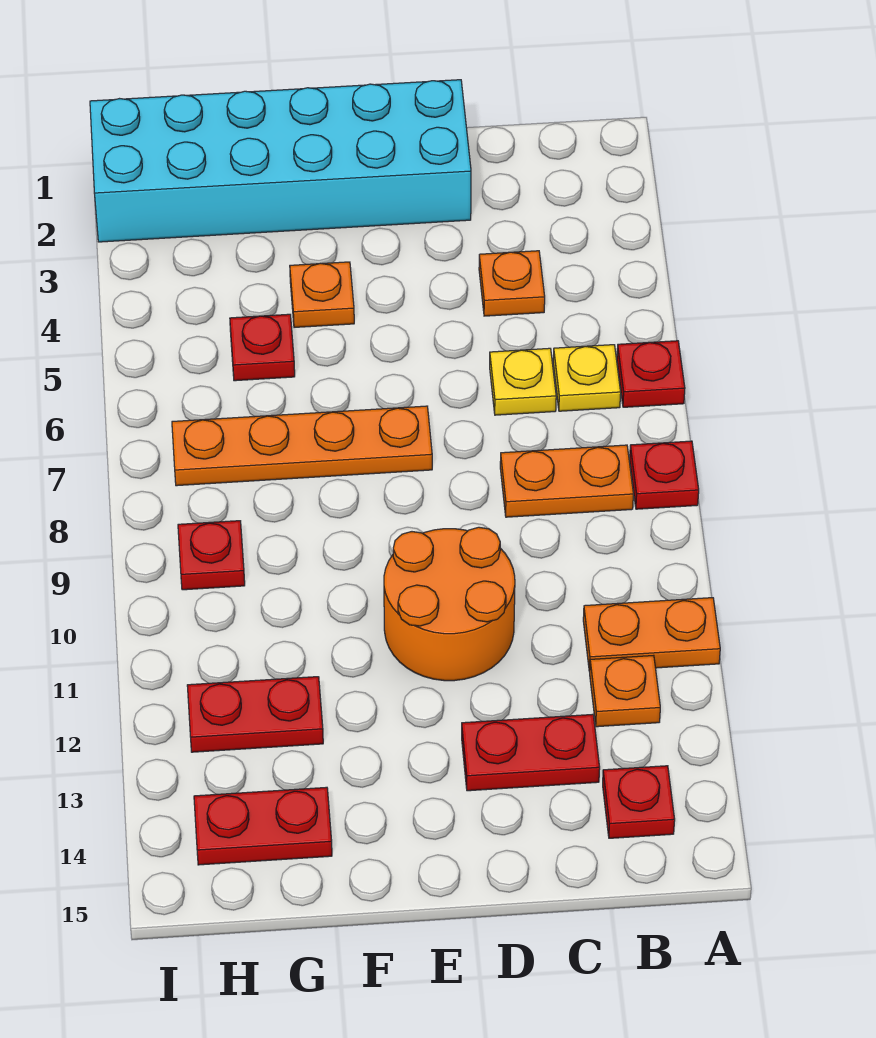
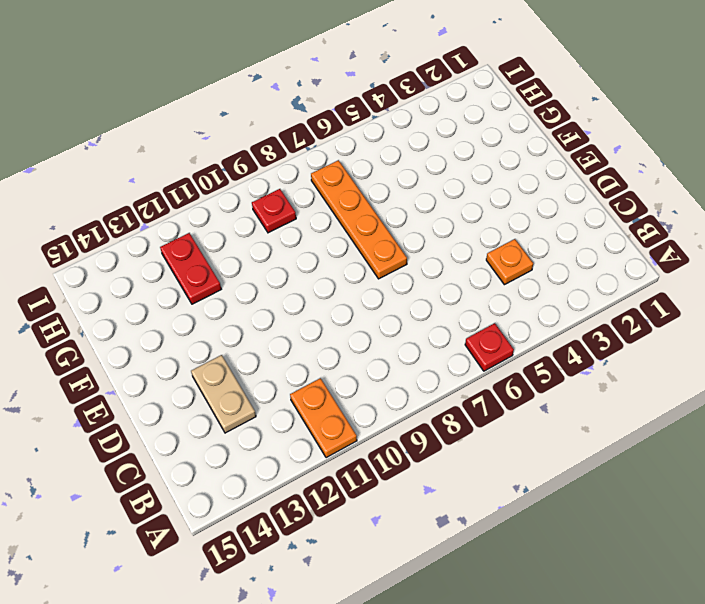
tan plate C13:D13 level 1 -> red plate C13:D13 level 1
none -> red plate A8 level 1
none -> yellow plate B6 level 1
none -> orange plate B8:C8 level 1

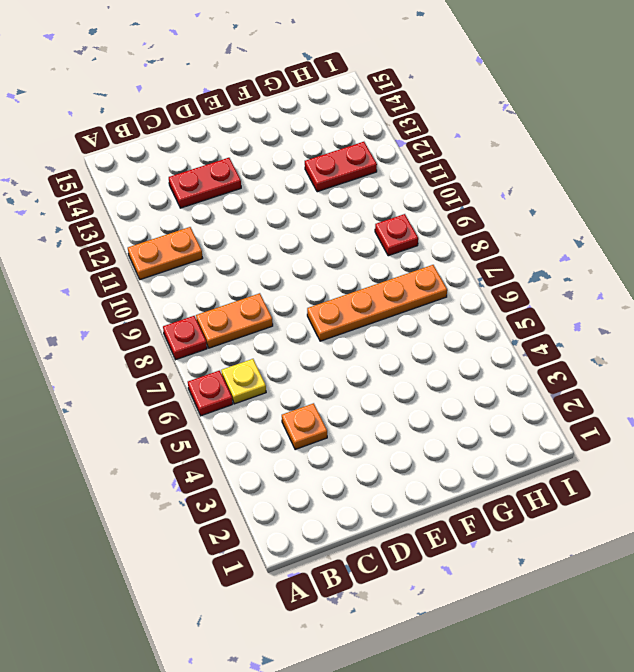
none -> orange plate B12 level 1
none -> red plate B14 level 1
none -> yellow plate C6 level 1

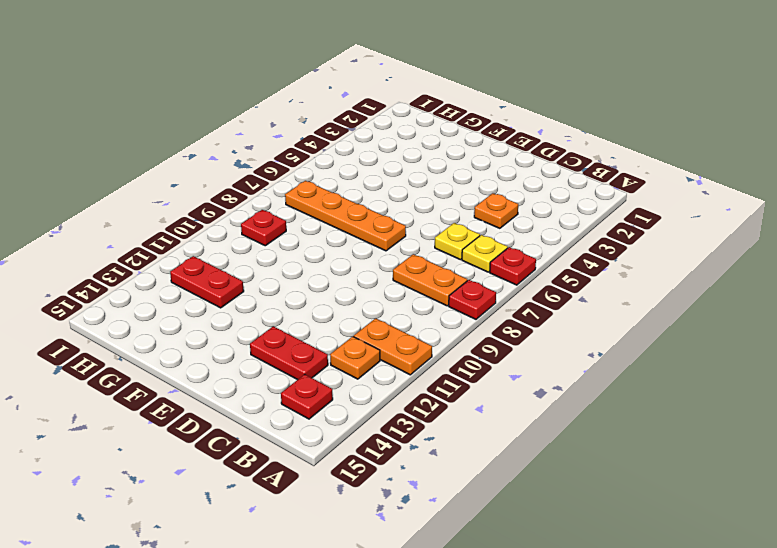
none -> cyan brick D1:I2 level 1
none -> orange round brick D10:E11 level 1
none -> orange plate F4 level 1

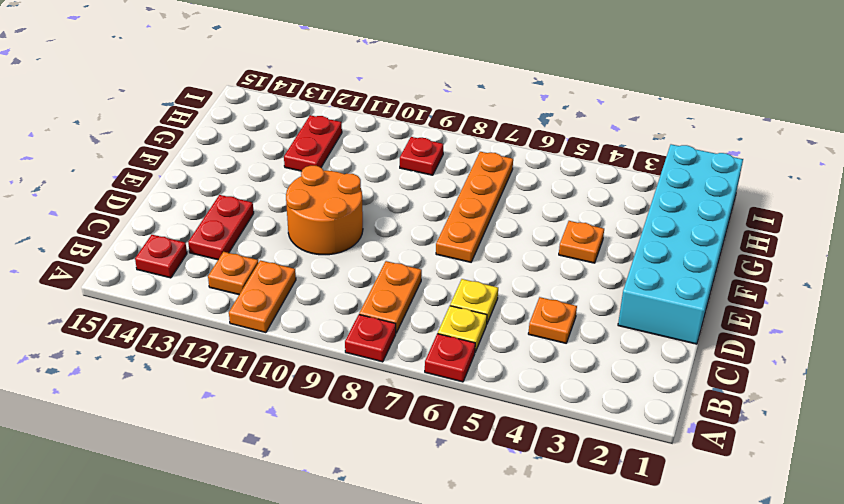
none -> red plate G5 level 1
none -> red plate G14:H14 level 1

